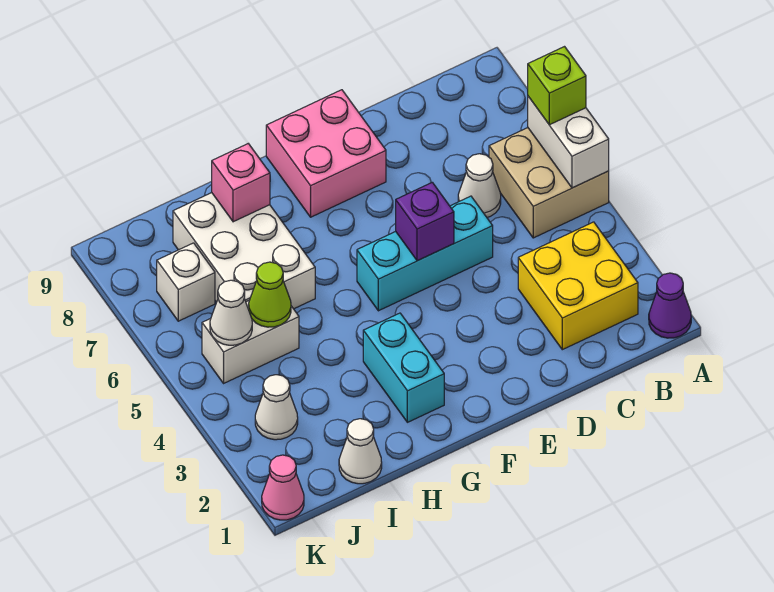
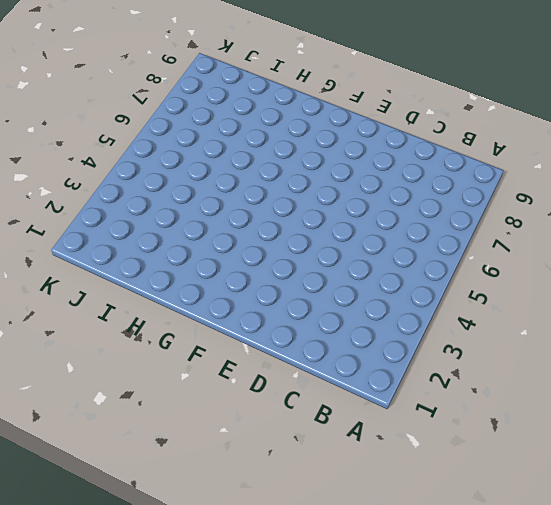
none -> purple cone A1 level 1
none -> tan brick A5:B6 level 1
none -> yellow brick B2:C3 level 1

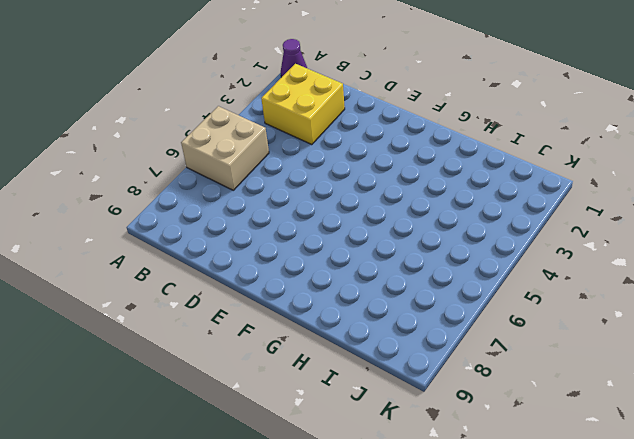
none -> white cone C6 level 1
none -> cyan brick D5:F5 level 1
none -> pink brick E8:F9 level 1

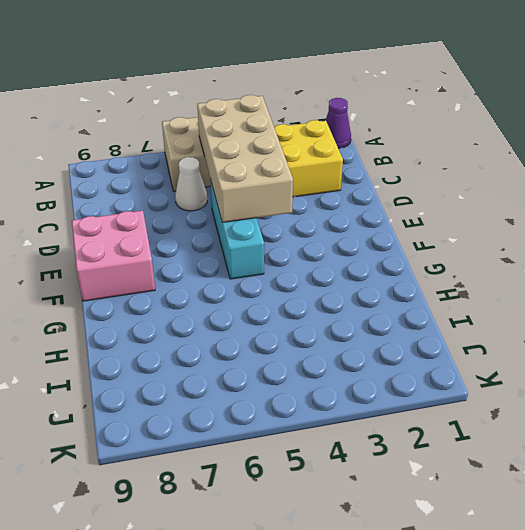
tan brick B4:E5 level 2 -> purple brick E5 level 2
none -> cyan brick G2:G3 level 1
none -> white brick H6:I8 level 1
none -> white cone I1 level 1

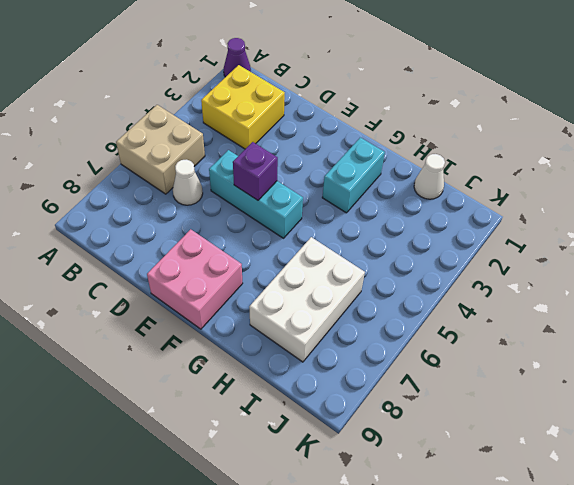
none -> white brick I5:J5 level 1
none -> white cone J3 level 1
none -> white brick J7 level 1

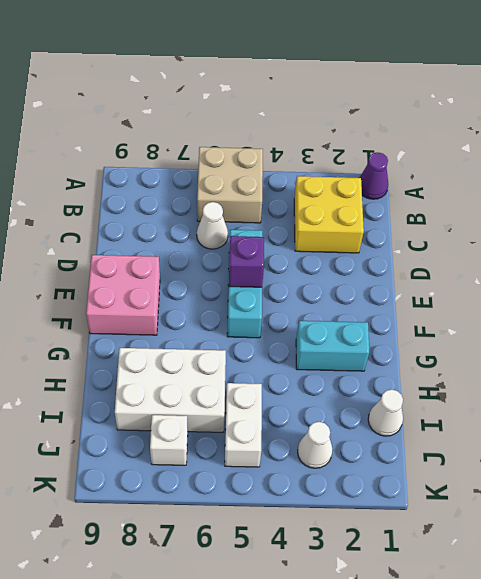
none -> pink cone K1 level 1
none -> white brick A5:A6 level 2
none -> pink brick H8 level 2

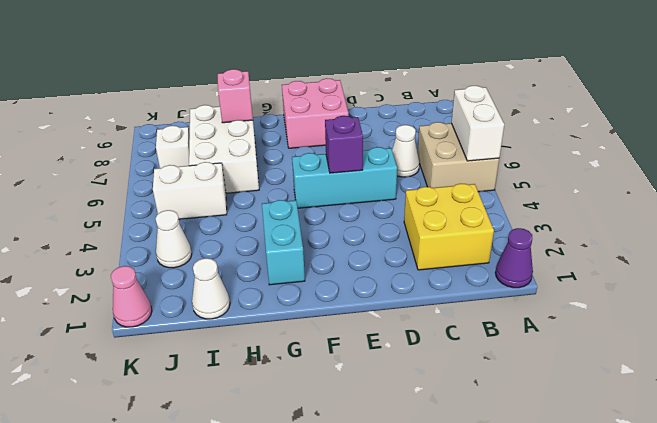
none -> lime cone I5 level 2
none -> white cone J5 level 2
none -> lime brick A6 level 3

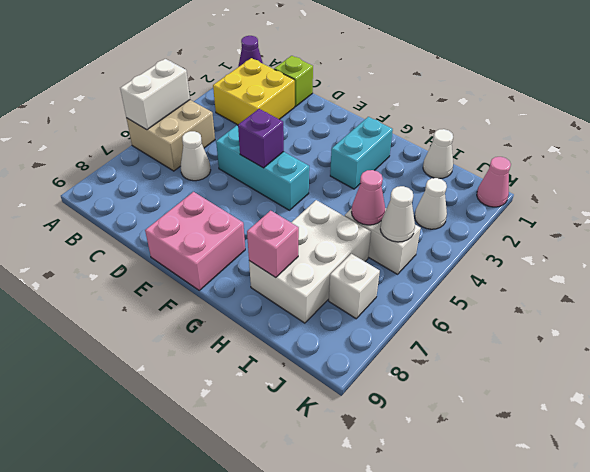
lime brick C1 level 1 -> lime brick A6 level 3
pink cone I5 level 2 -> lime cone I5 level 2

